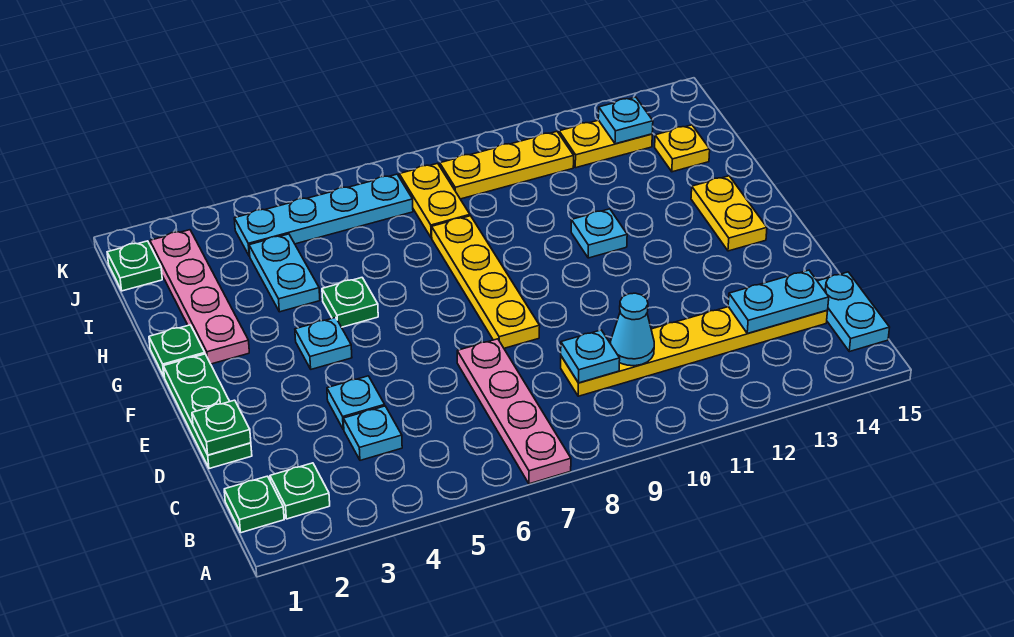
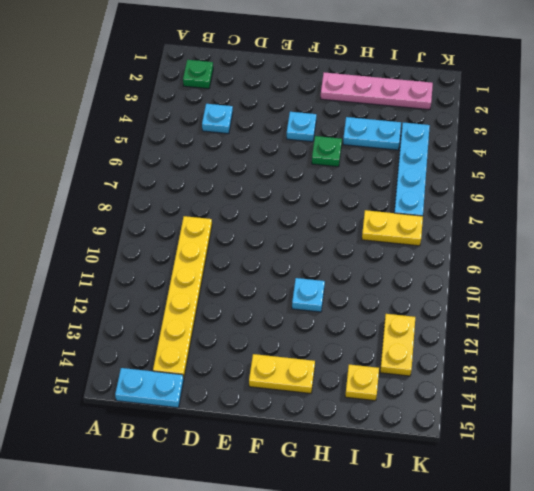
none -> pink plate A7:D7 level 1
none -> green plate B1 level 1
none -> green plate D1:F1 level 1

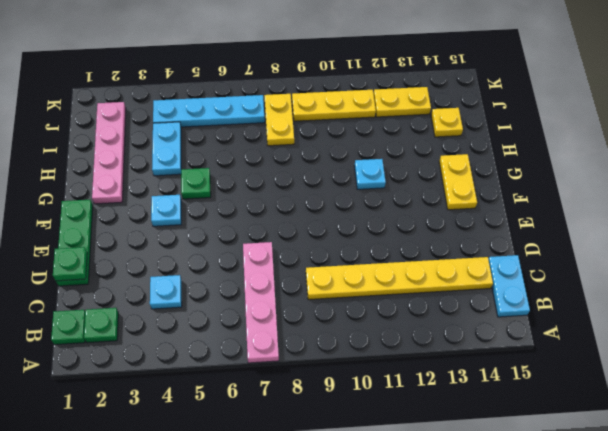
none -> cyan plate D4 level 1
none -> yellow plate E8:H8 level 1
none -> green plate G1 level 1

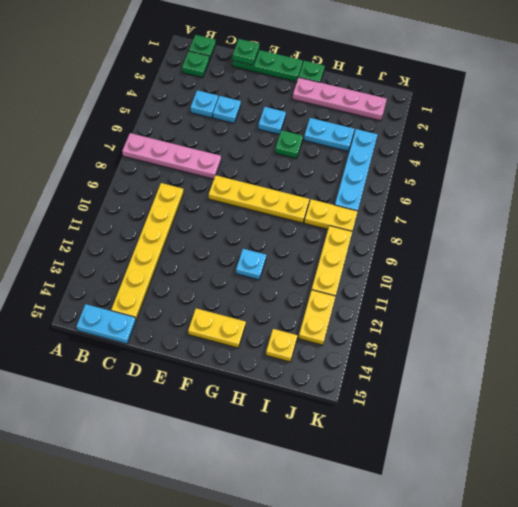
none -> green plate J1 level 1
none -> cyan plate C9 level 2
none -> cyan cone C10 level 2

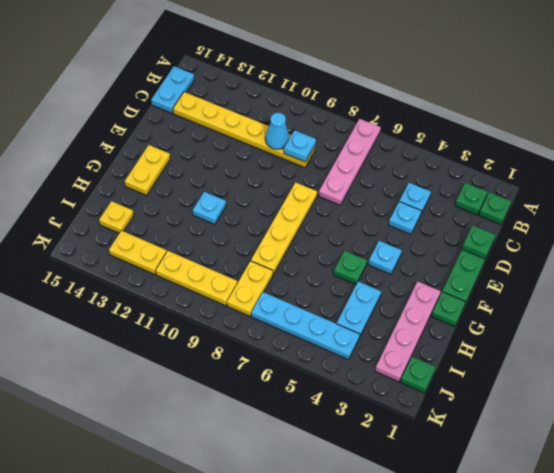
none -> cyan plate C13:C14 level 2
none -> cyan plate J13 level 2

